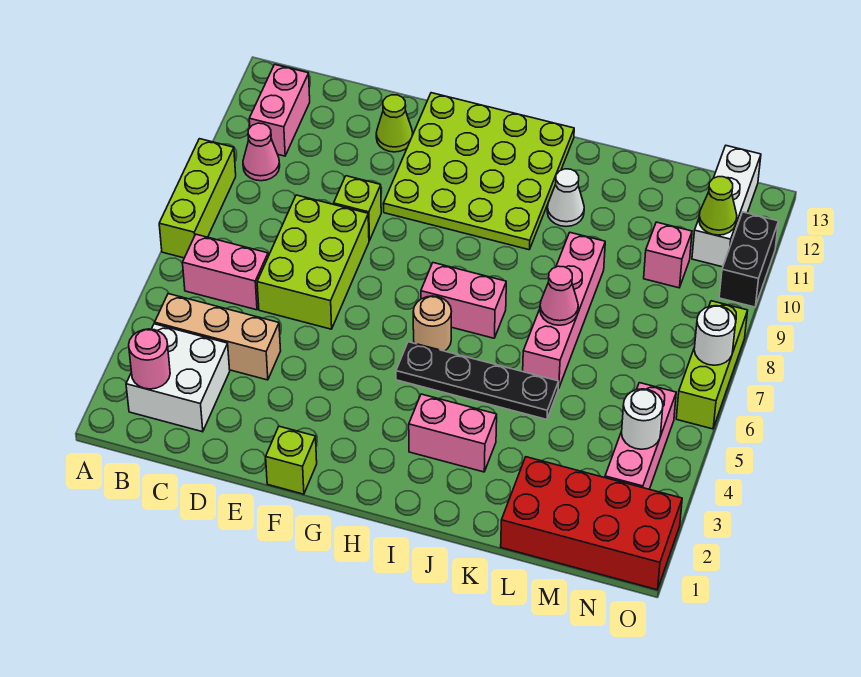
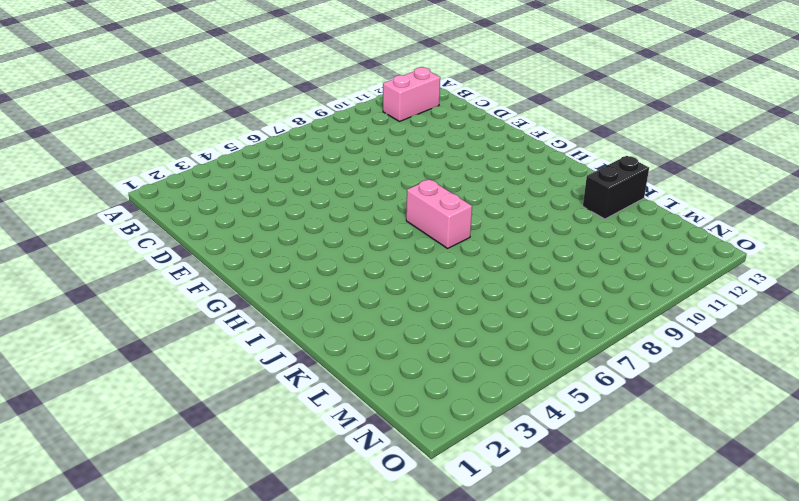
black brick K12:K13 level 1 -> black brick O10:O11 level 1
none -> lime brick A7:A9 level 1
none -> white brick B2:C3 level 1
none -> tan brick B4:D4 level 1

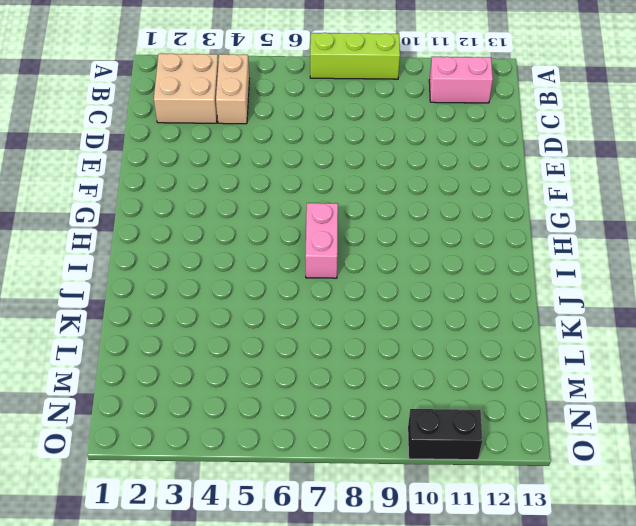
tan brick B2:C3 level 1 -> white brick B2:C3 level 1
tan brick B4:C4 level 1 -> tan brick B4:D4 level 1
none -> pink brick B6:C6 level 1
none -> pink cone B10 level 1
none -> lime brick D6:E8 level 1

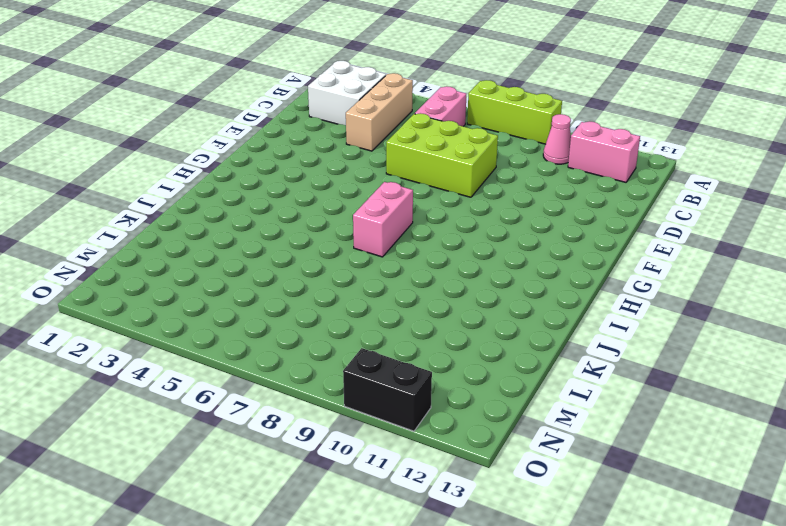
none -> lime brick E9 level 1
none -> lime cone E12 level 1
none -> lime brick F1 level 1

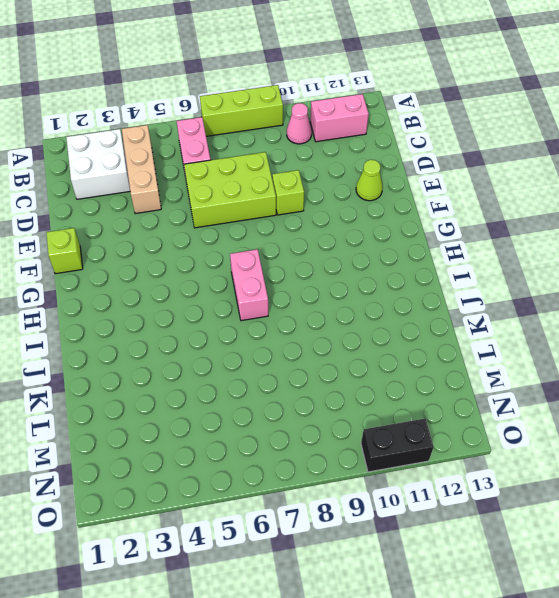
none -> lime plate F10:I13 level 1
none -> black plate H5:K5 level 1
none -> tan round brick H6 level 1

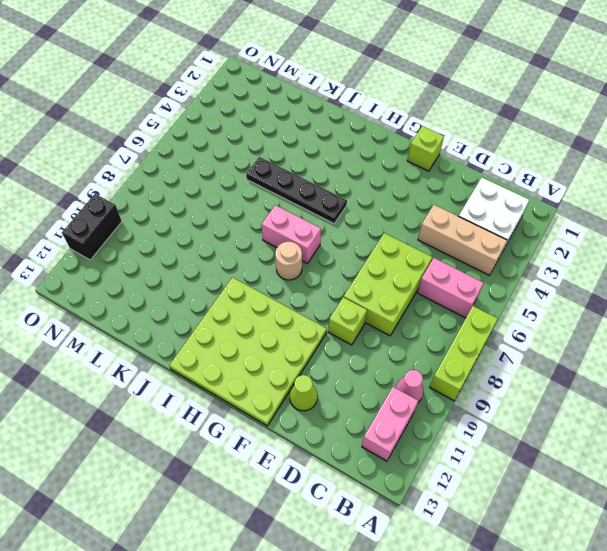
tan round brick H8 level 1 -> tan round brick H6 level 1
none -> pink brick I3:J3 level 1
none -> white cone J11 level 1
none -> pink brick K6:K9 level 1

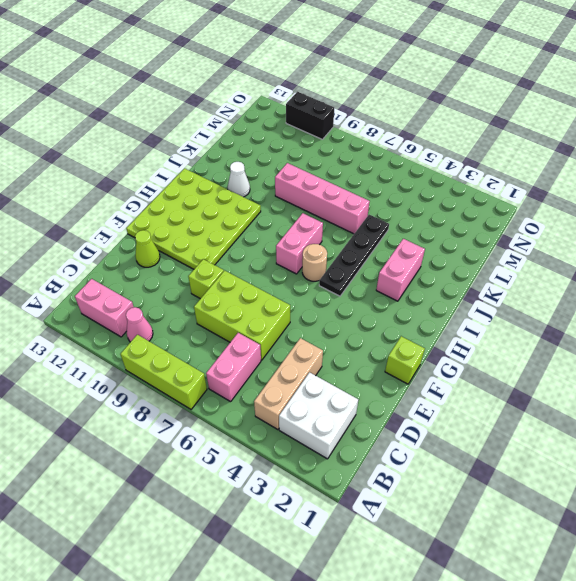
none -> red brick L1:O2 level 1
none -> pink brick M10 level 1
none -> pink brick N3:N5 level 1

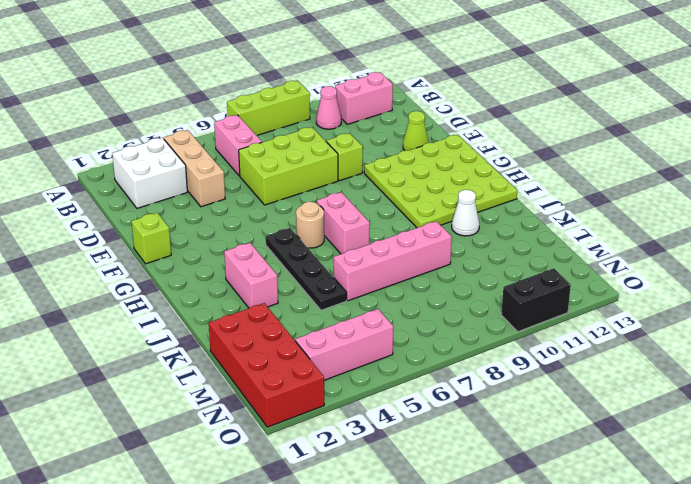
none -> pink brick M10 level 1
none -> white brick N11:N13 level 1
none -> lime brick O6:O8 level 1

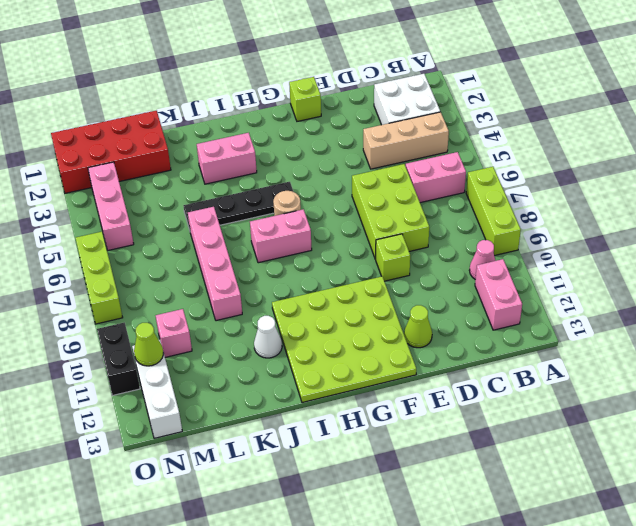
none -> pink round brick B2 level 2
none -> pink cone K7 level 2
none -> white round brick N4 level 2

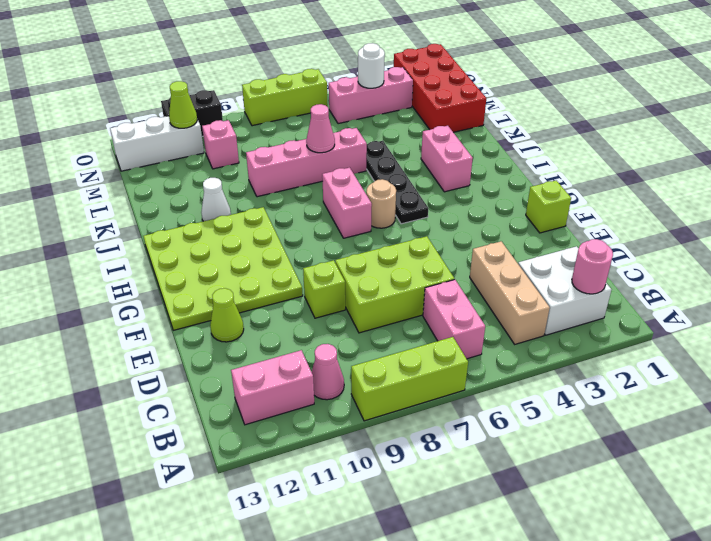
none -> white round brick O7 level 2

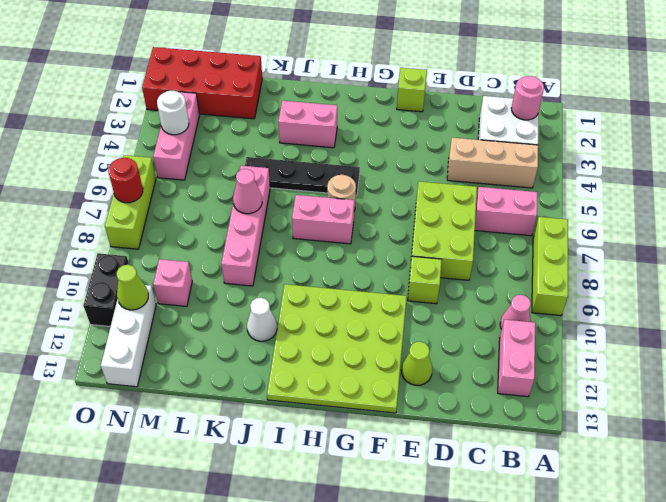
red round brick O7 level 2 -> white round brick O7 level 2

